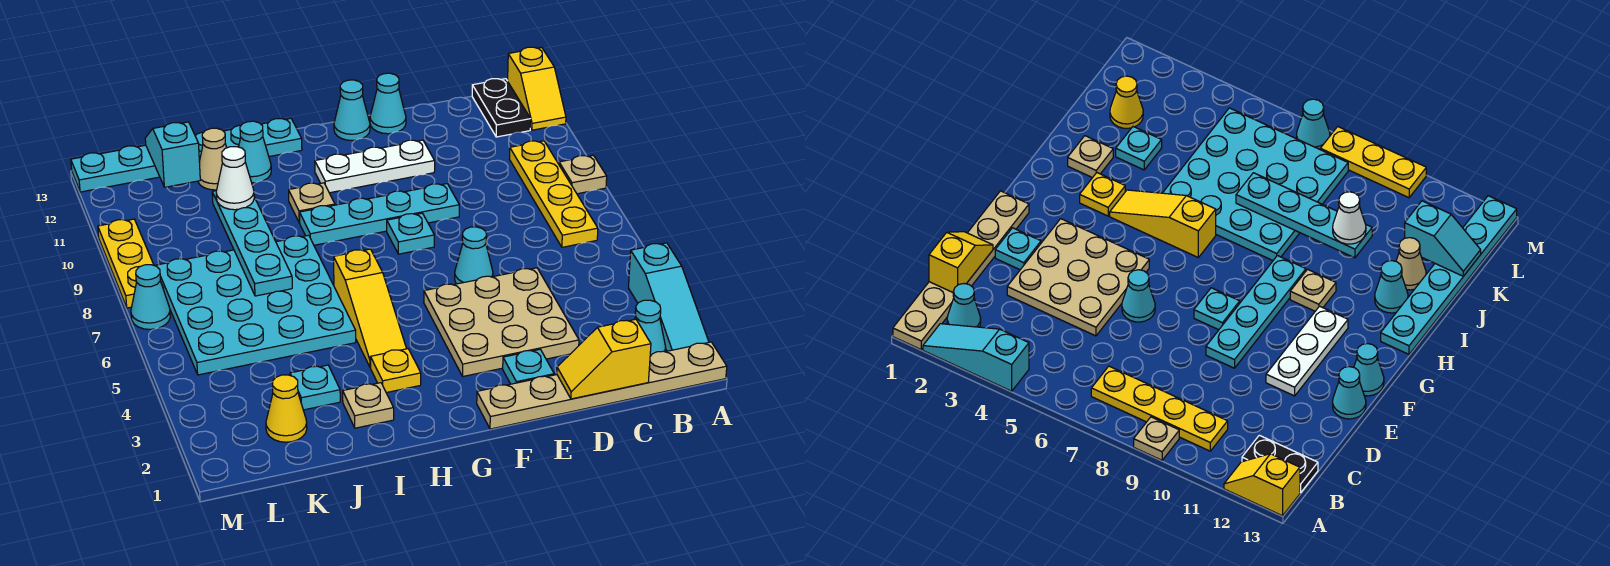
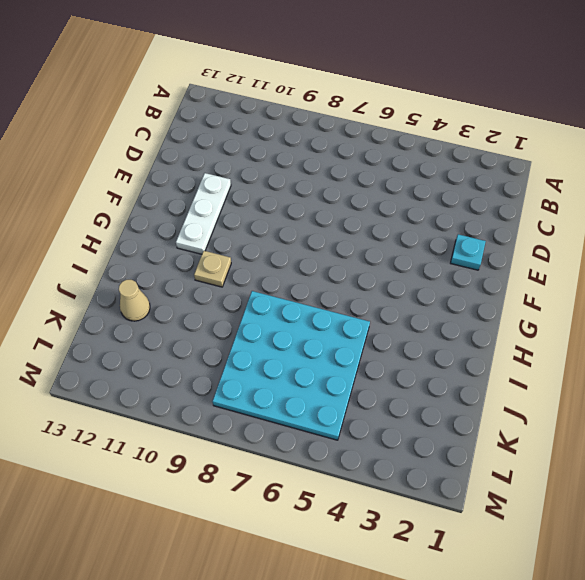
none -> tan plate A1:F1 level 1
none -> cyan slope A2:A4 level 1 top 4
none -> tan plate A9 level 1
none -> yellow slope A12:A13 level 1 top 13

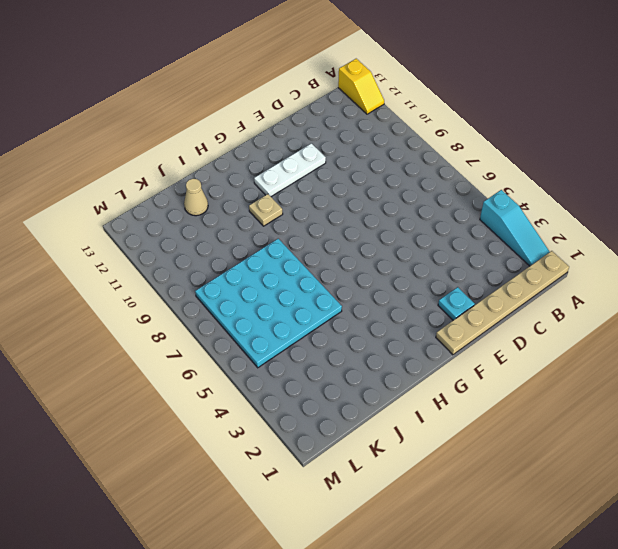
none -> tan plate A9 level 1
none -> cyan cone B2 level 1
none -> yellow plate B7:B10 level 1
none -> black plate B12:B13 level 1

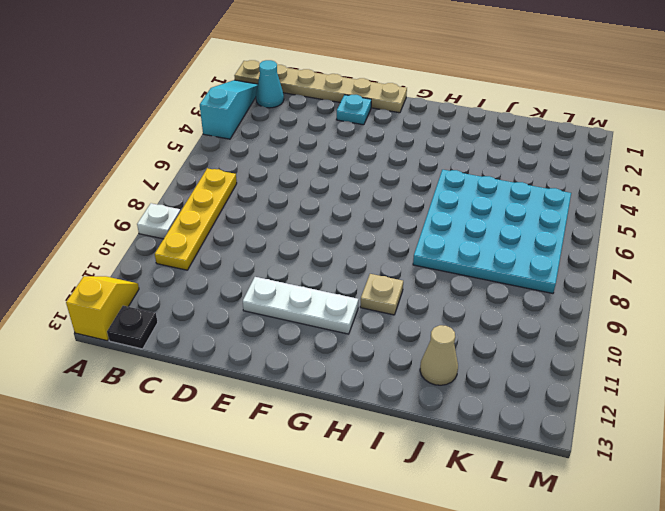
white plate A9 level 1 -> tan plate A9 level 1
black plate B13 level 1 -> black plate B12:B13 level 1
none -> tan plate D3:F5 level 1
none -> cyan cone E6 level 1
none -> cyan plate E9:H9 level 1
none -> cyan cone E13 level 1

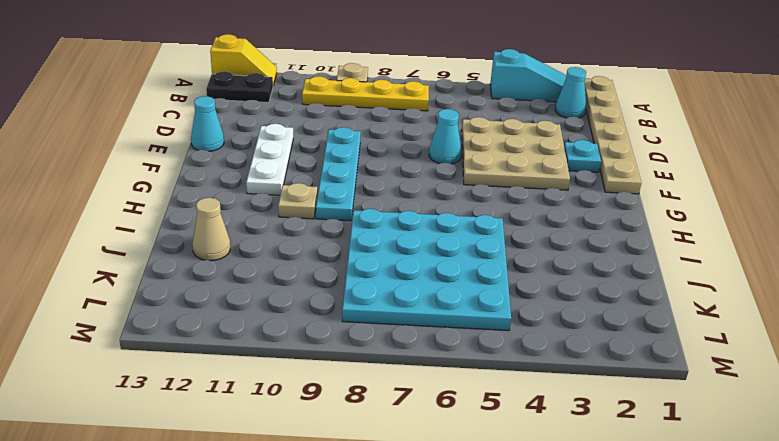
none -> cyan plate F8 level 1
none -> cyan cone F13 level 1
none -> yellow plate H3 level 1
none -> yellow slope H4:H6 level 1 top 6

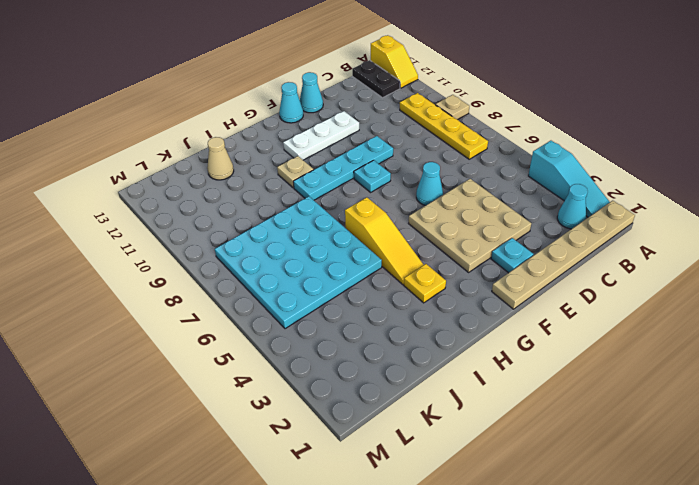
none -> cyan plate H13:M13 level 1
none -> tan plate I2 level 1
none -> cyan cone I12 level 1
none -> cyan plate J3 level 1

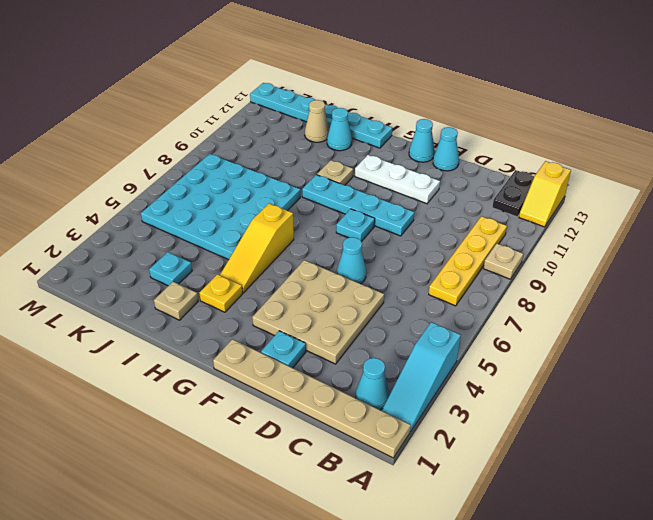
none -> yellow cone K2 level 1
none -> cyan cone M7 level 1
none -> yellow plate M8:M10 level 1
none -> yellow slope C1:D1 level 2 top C

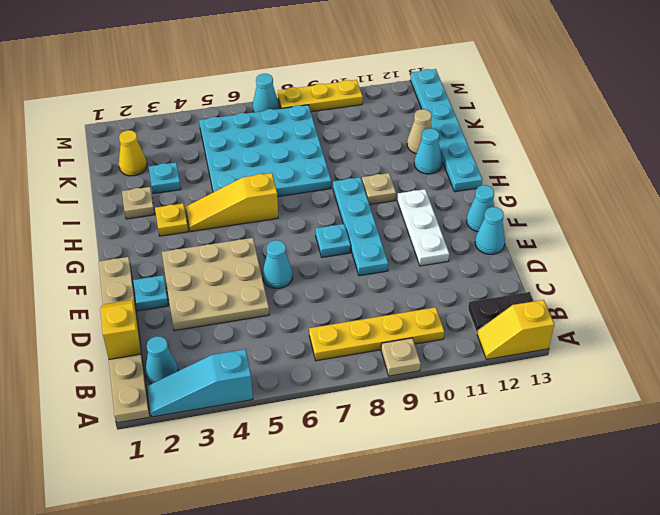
none -> cyan plate J7:J10 level 2
none -> cyan slope K12:K13 level 2 top 12
none -> white cone J10 level 3

